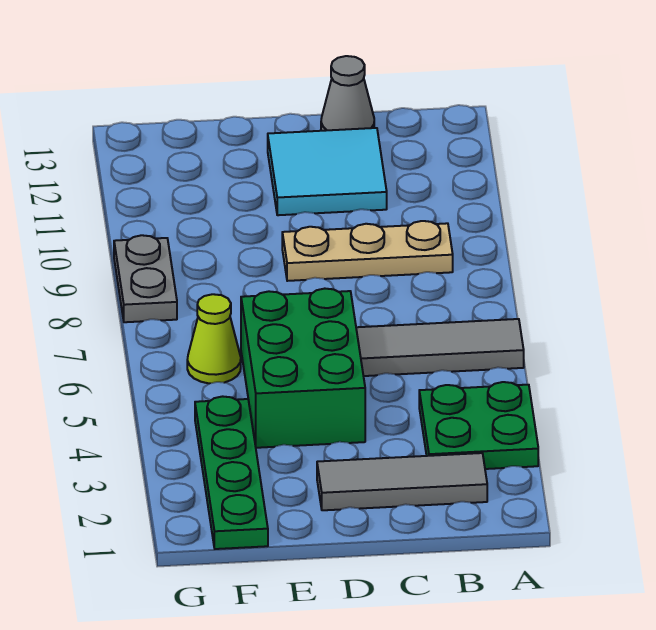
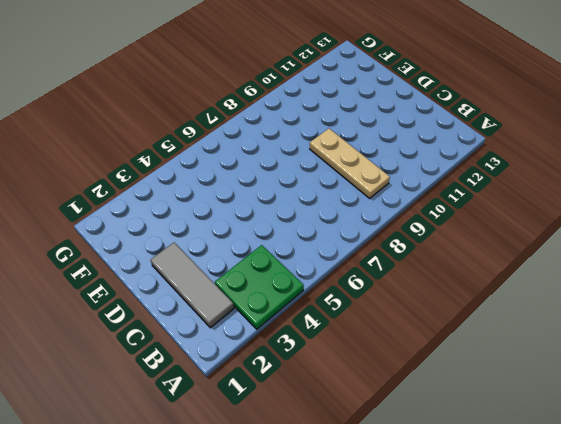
none -> grey tile A6:C6 level 1
none -> cyan tile C11:D12 level 1

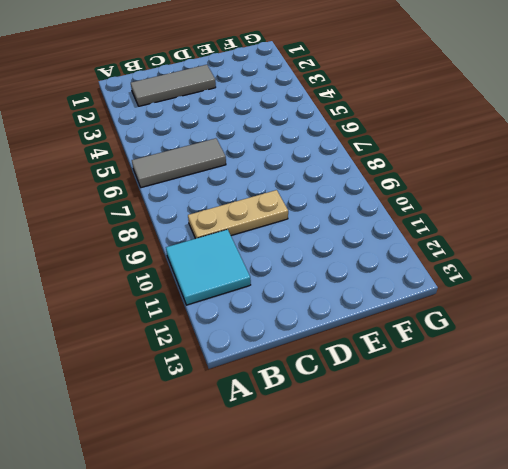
cyan tile A10:B11 level 1 -> cyan tile C11:D12 level 1
none -> green plate A3:B4 level 1
none -> grey cone C13 level 1

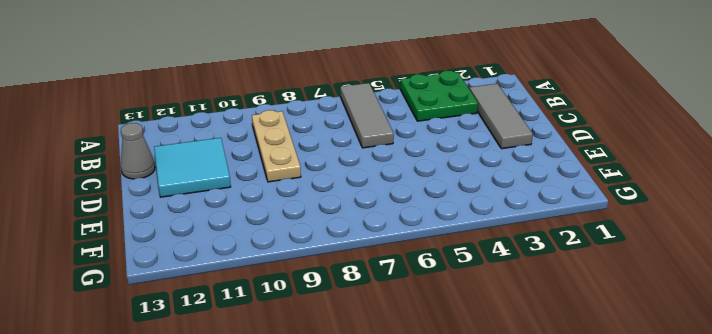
none -> green brick D4:E6 level 1
none -> green plate F1:F4 level 1

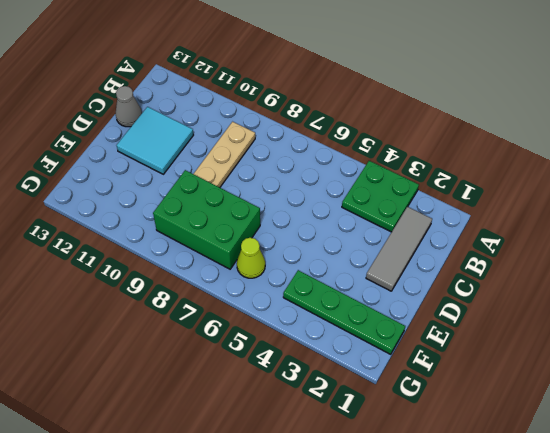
green brick E7:F9 level 1 -> green brick D4:E6 level 1
none -> grey tile A6:C6 level 1
none -> grey plate G8:G9 level 1

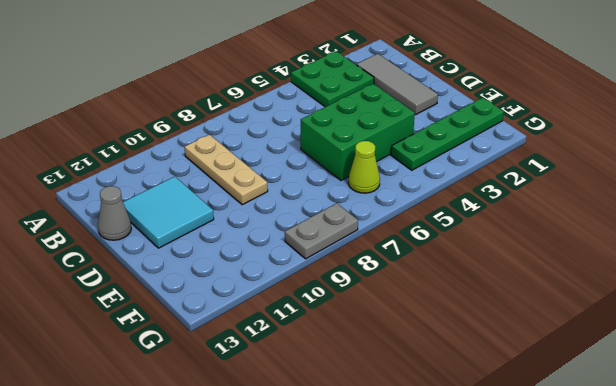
none -> grey tile A6:C6 level 1

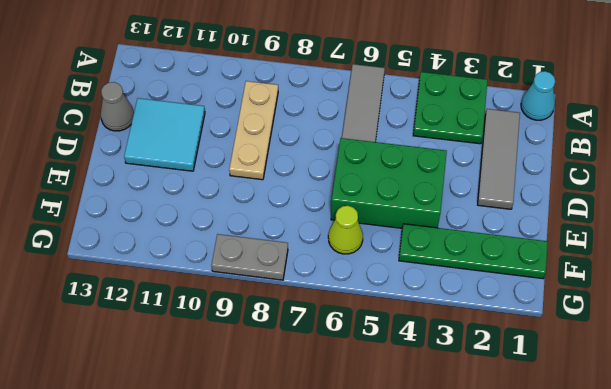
cyan cone A1 level 1 -> none

